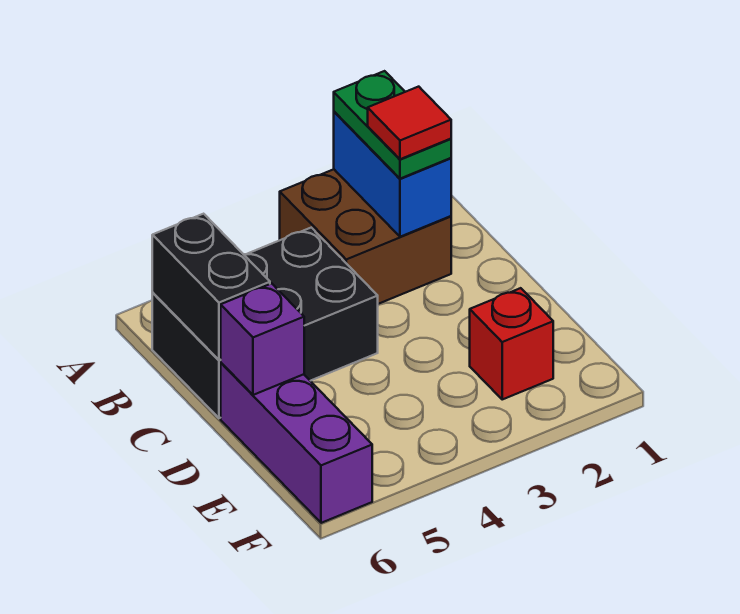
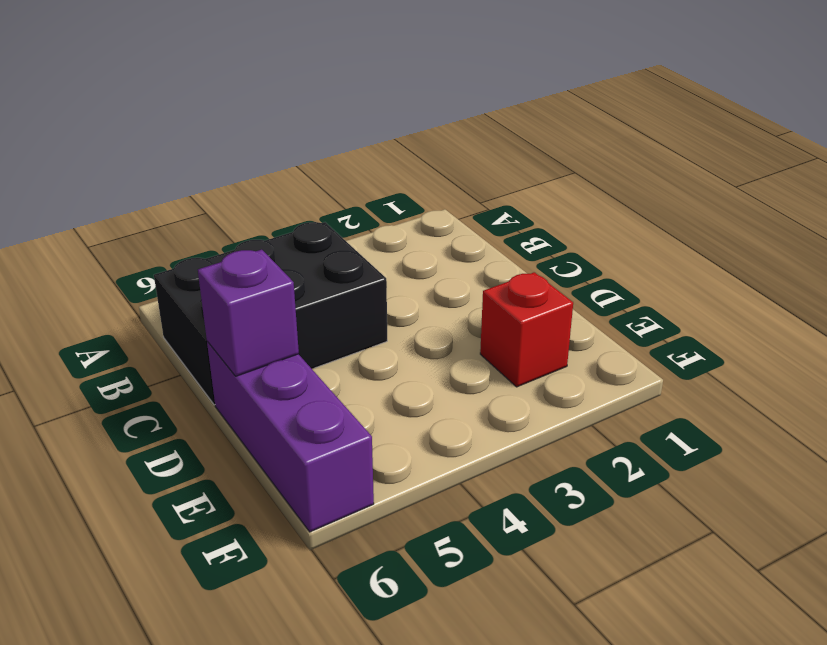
none -> brown brick A2:B3 level 1
none -> blue brick A2:B2 level 2

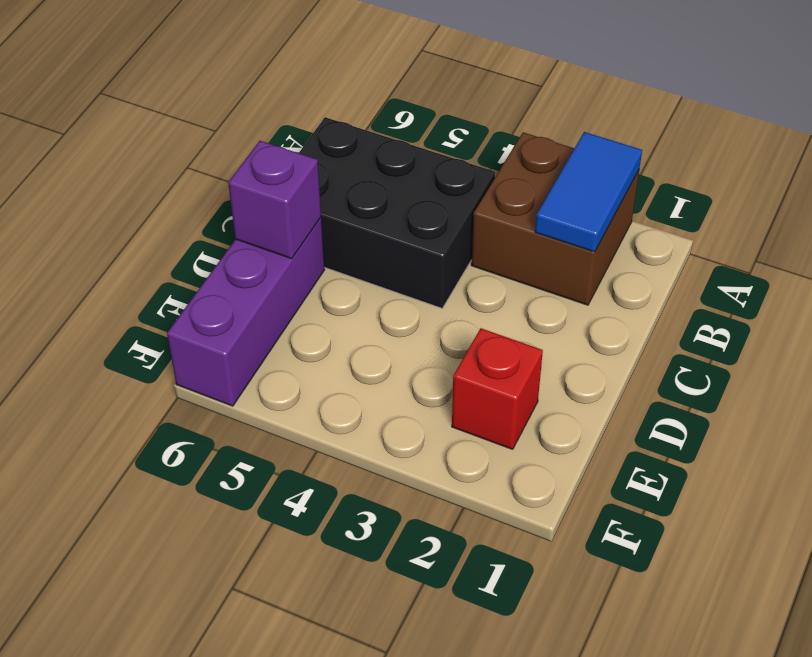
blue tile A2:B2 level 2 -> blue brick A2:B2 level 2
none -> black brick B6:C6 level 2
none -> green plate A2:B2 level 3

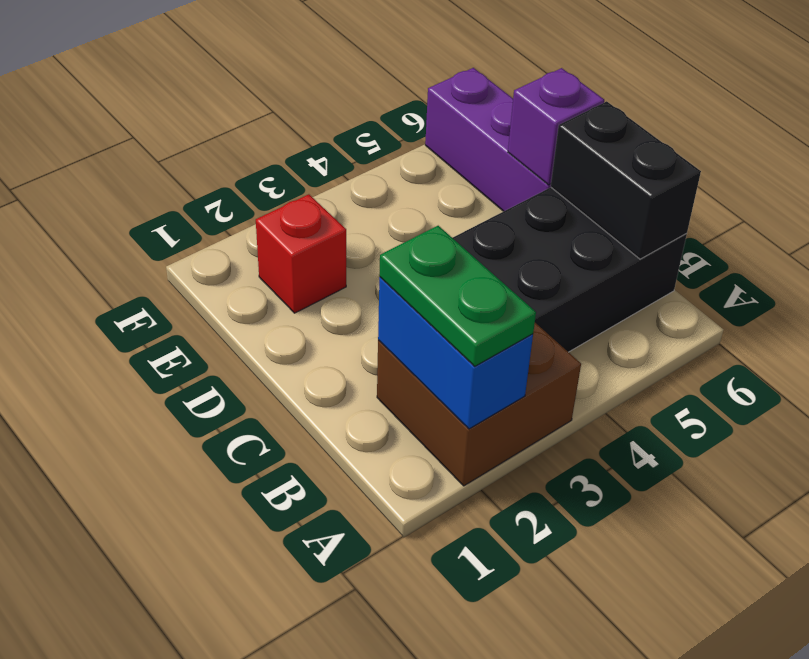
none -> red tile B2 level 4

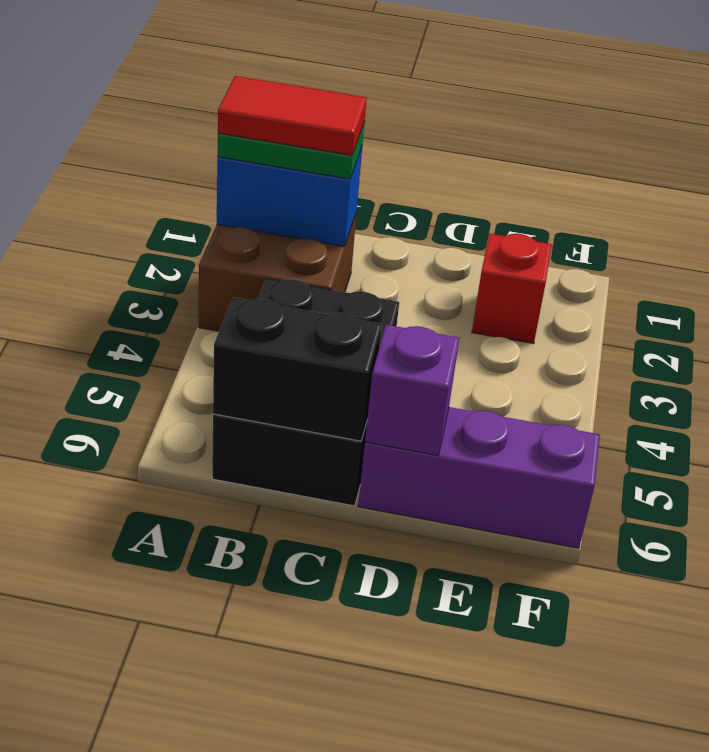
red tile A2:B2 level 4 -> red tile B2 level 4

